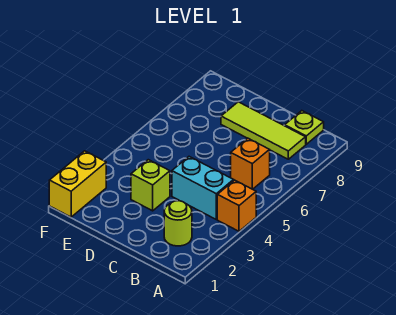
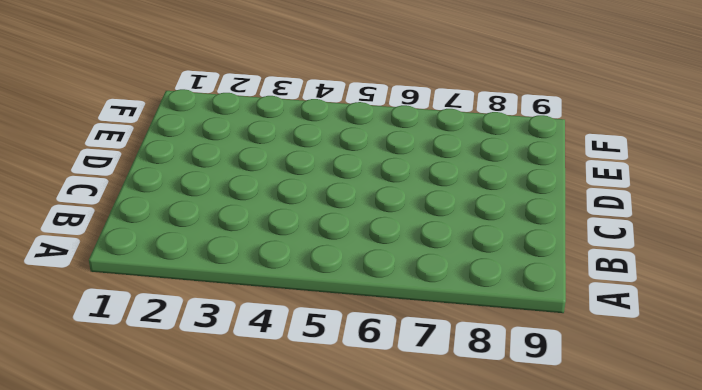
none -> orange brick A4 level 1
none -> lime round brick B2 level 1

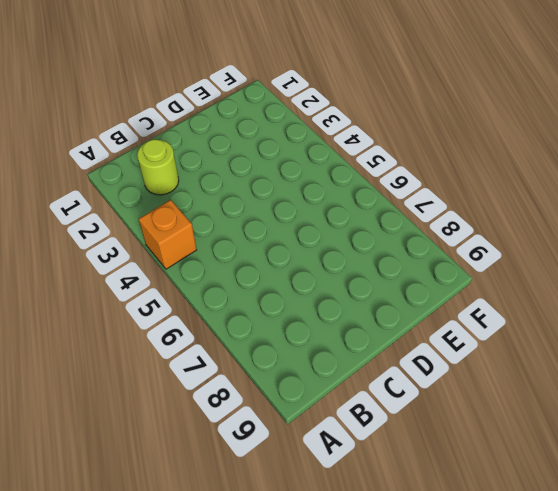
none -> cyan brick B4:C4 level 1
none -> orange brick B6 level 1

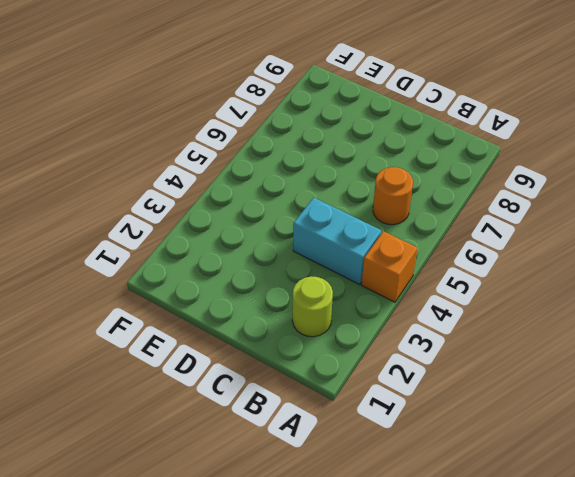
orange round brick B6 level 1 -> orange brick B6 level 1
none -> lime tile B8:D8 level 1
none -> lime plate B9 level 1

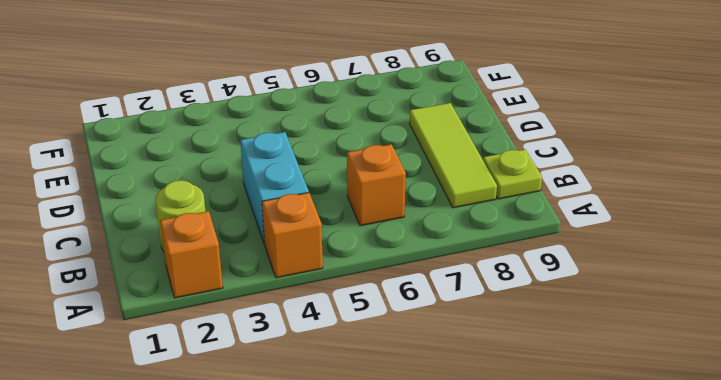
orange brick A2 level 1 -> none
none -> lime brick D3 level 1
none -> yellow brick F1:F2 level 1

